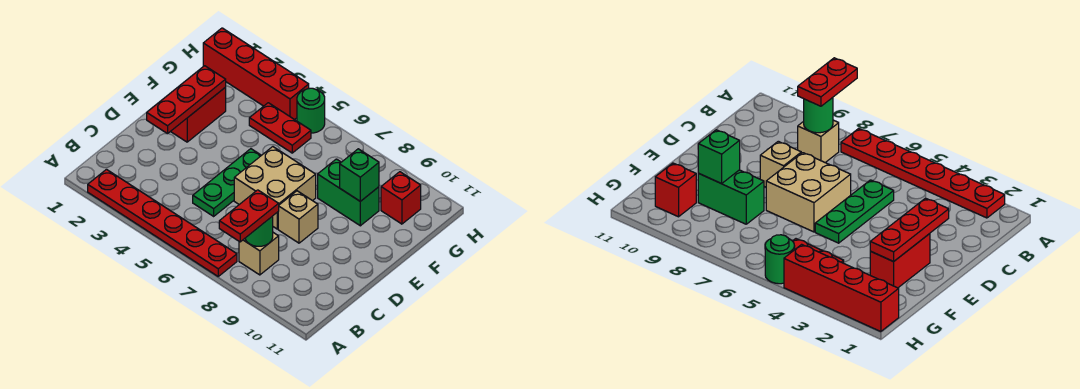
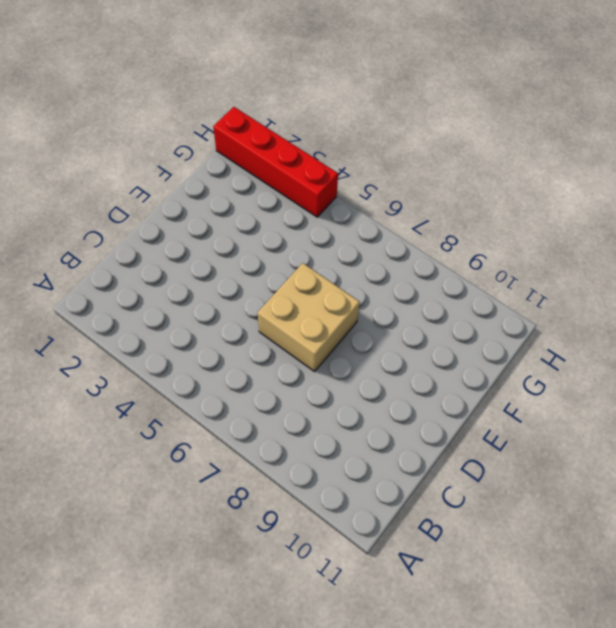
none -> red plate A2:A7 level 1
none -> tan brick B8 level 1
none -> green plate C5:E5 level 1

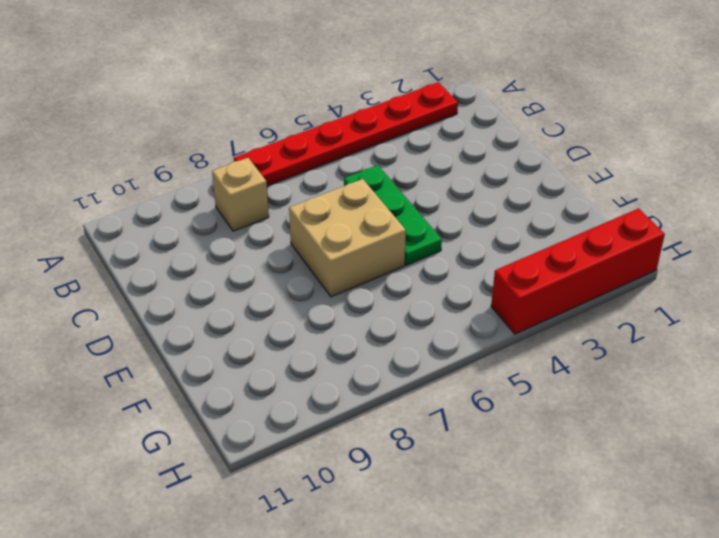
none -> tan brick D8 level 1
none -> red brick E2:F2 level 1
none -> green brick F8:F9 level 1

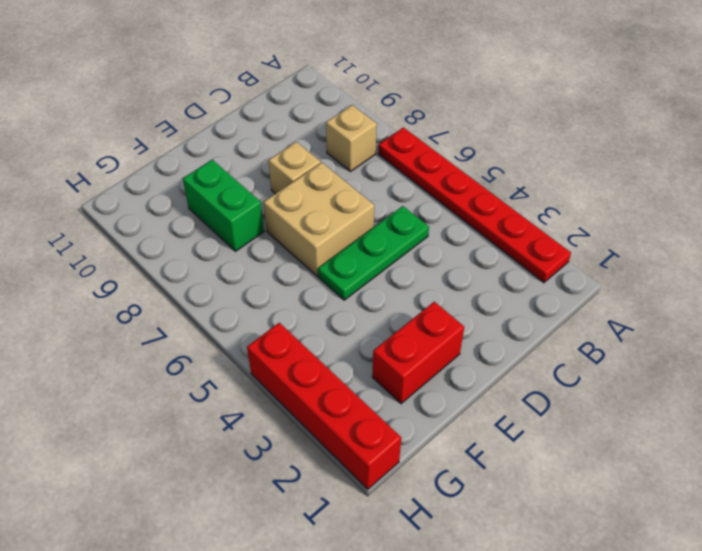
none -> red plate G4:G5 level 1
none -> red brick G10 level 1
none -> green round brick H5 level 1

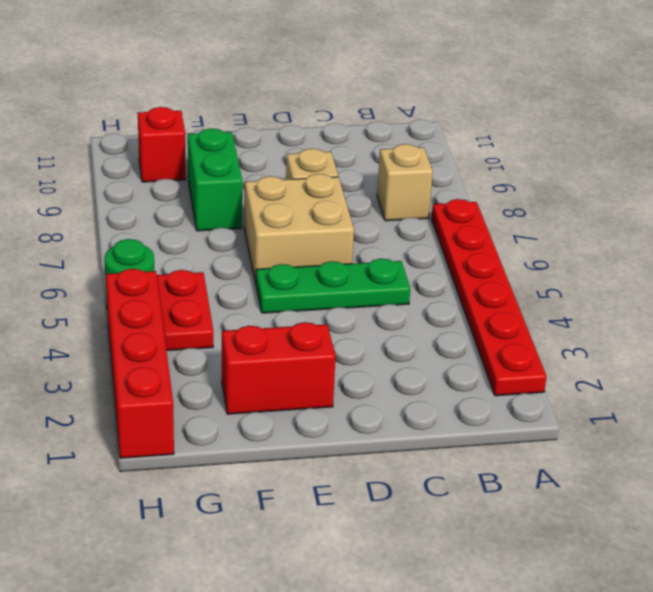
none -> green round brick B8 level 2
none -> red plate D2:F2 level 2
none -> green brick F9 level 2

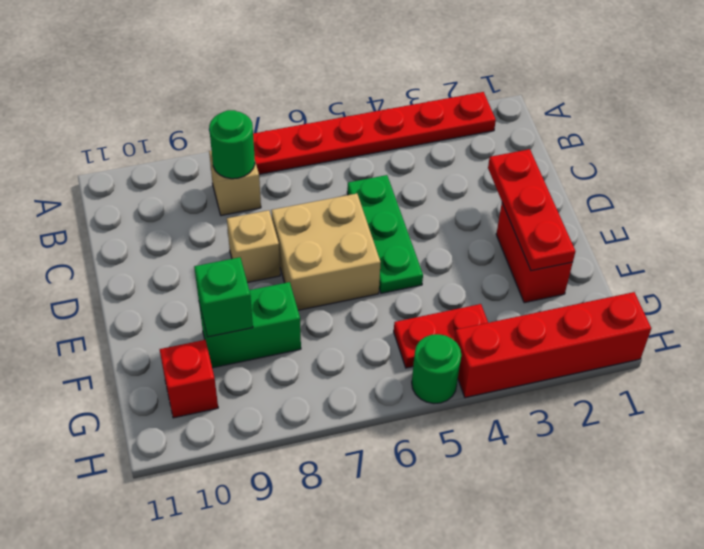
none -> red plate A8:B8 level 3

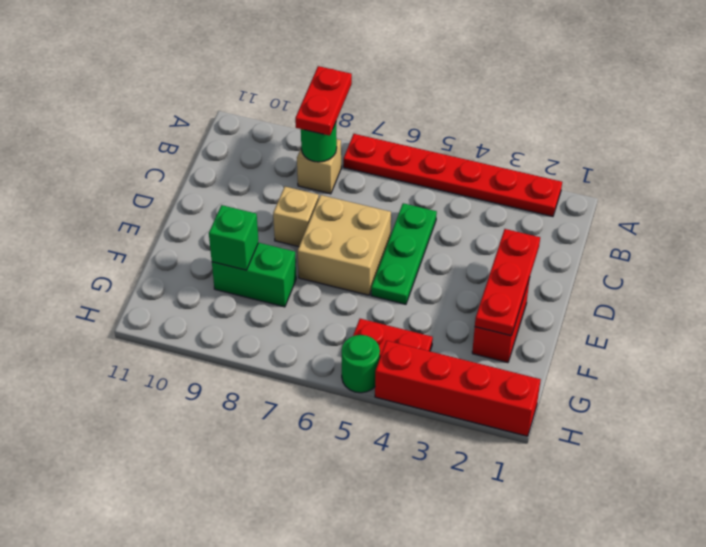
none -> red brick G10 level 1

